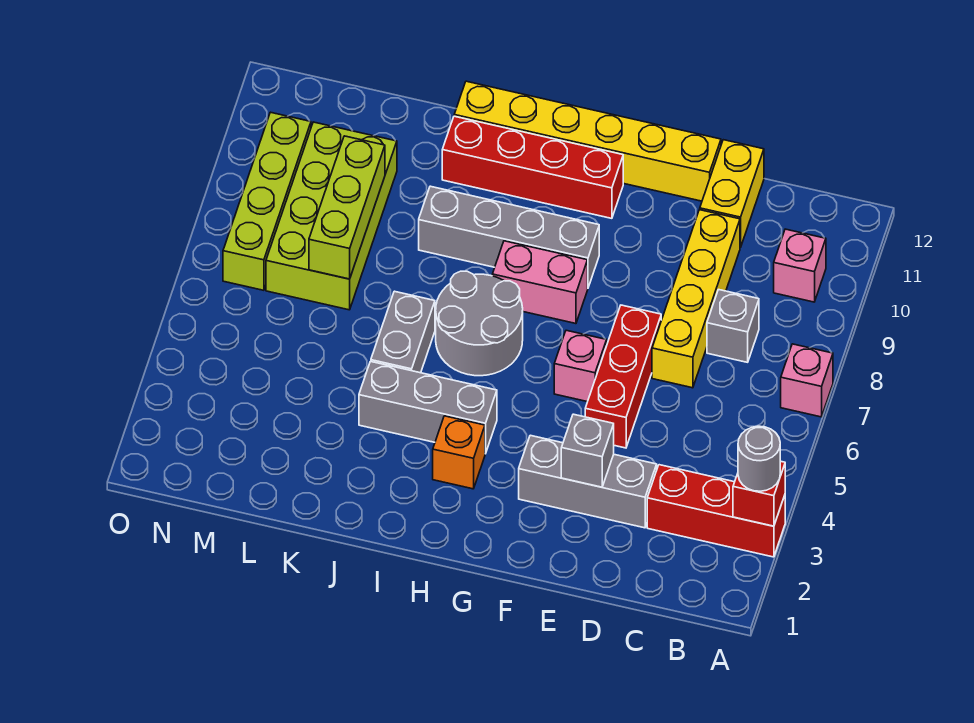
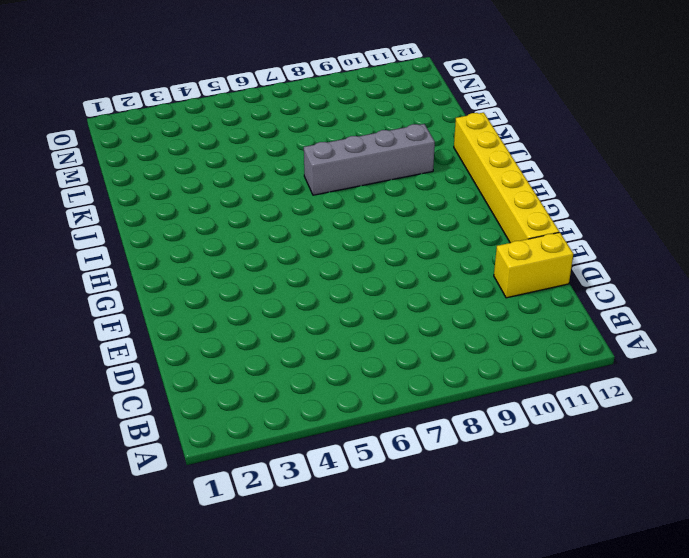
grey brick J7:J10 level 1 -> grey brick G9:J9 level 1
none -> red brick A3:C3 level 1
none -> pink brick A7 level 1
none -> pink brick B10 level 1

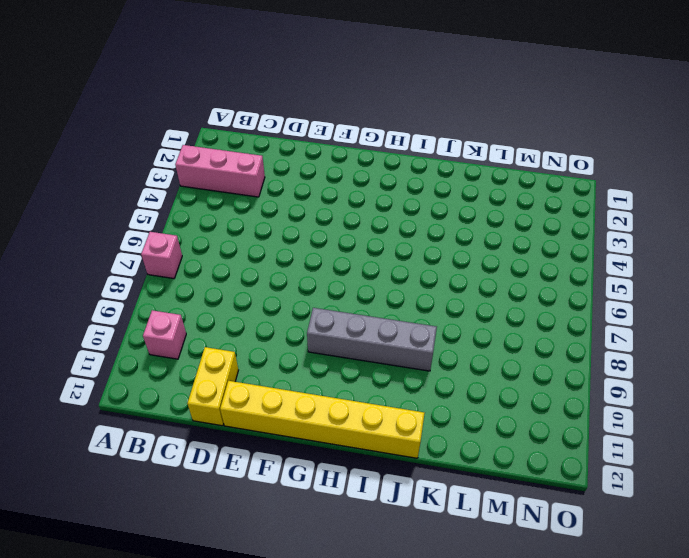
pink brick A3:C3 level 1 -> red brick A3:C3 level 1
none -> grey brick C8 level 1
none -> grey brick D3:F3 level 1
none -> yellow brick D7:D10 level 1

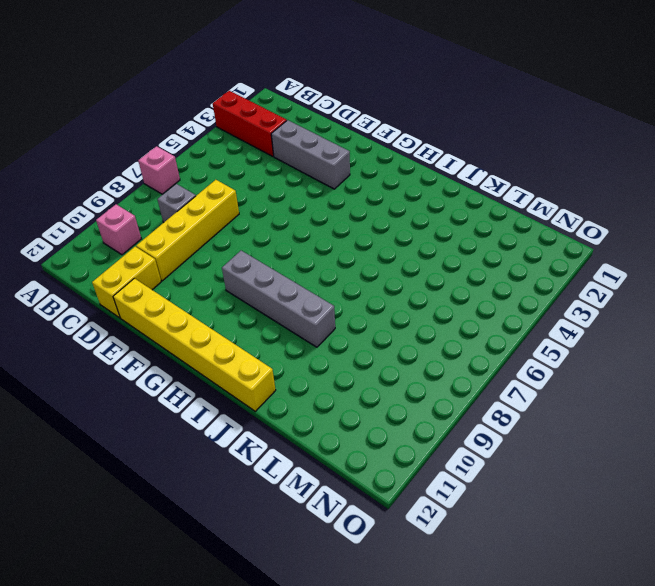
none -> red brick E5:E7 level 1
none -> pink brick F6 level 1
none -> pink brick G8:H8 level 1

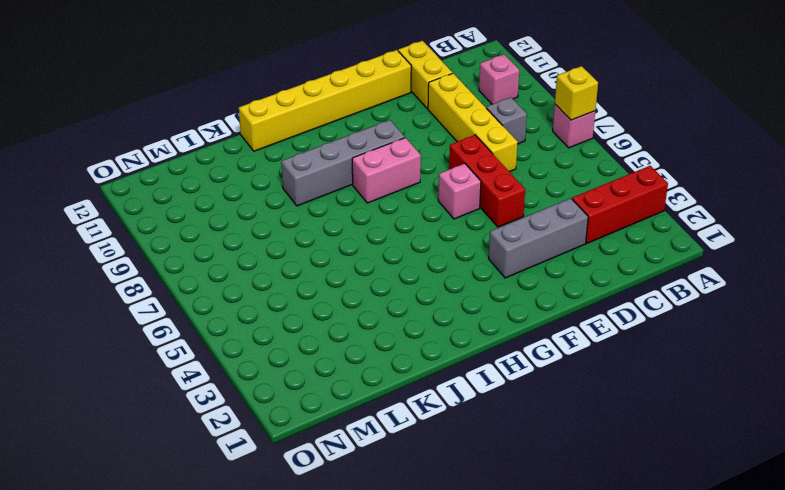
yellow brick A7 level 2 -> none
none -> red brick G11:J11 level 1
none -> orange brick H3 level 1
none -> grey brick H4:J4 level 1

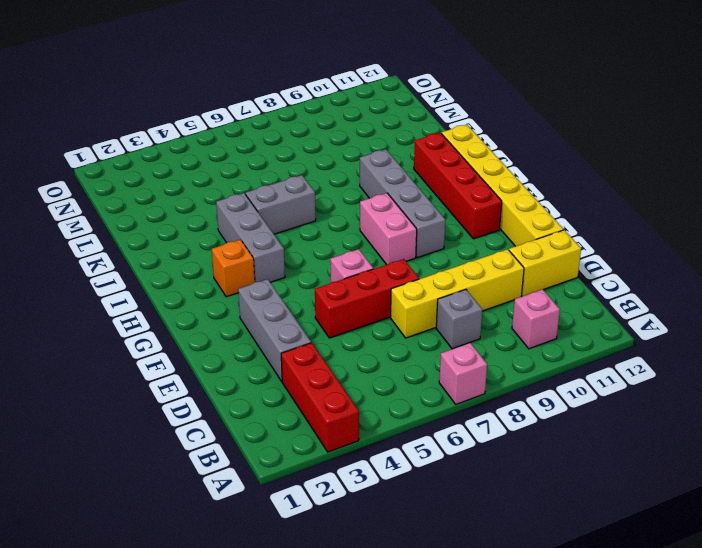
none -> grey round brick H6:I7 level 1
none -> lime brick L7:M10 level 1
none -> lime brick N7:N10 level 1

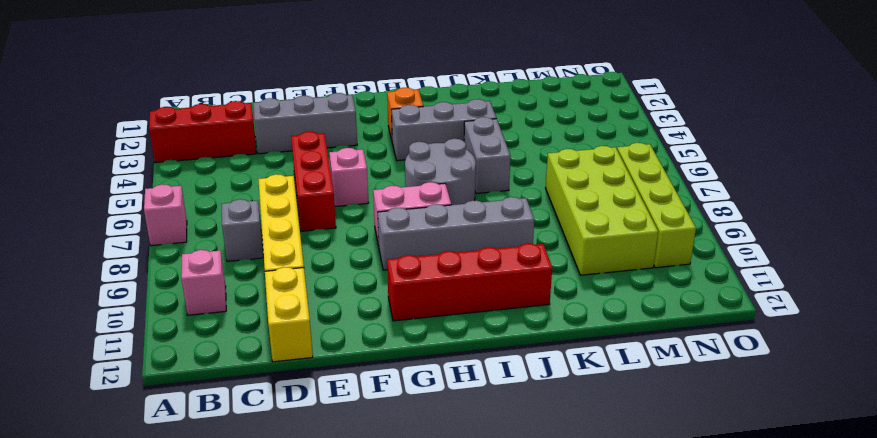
none -> yellow brick E12:J12 level 1
none -> red brick A3 level 2
none -> grey brick E3 level 2

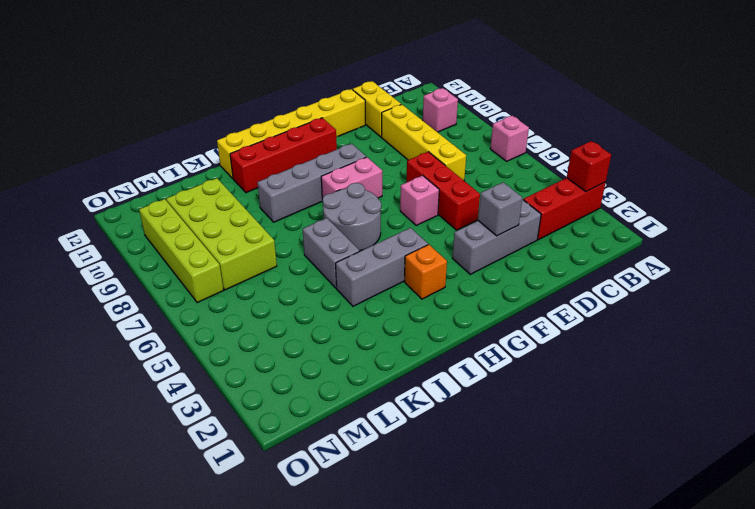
none -> grey brick C8 level 1
none -> lime brick L7:L9 level 2
none -> grey round brick A3 level 3

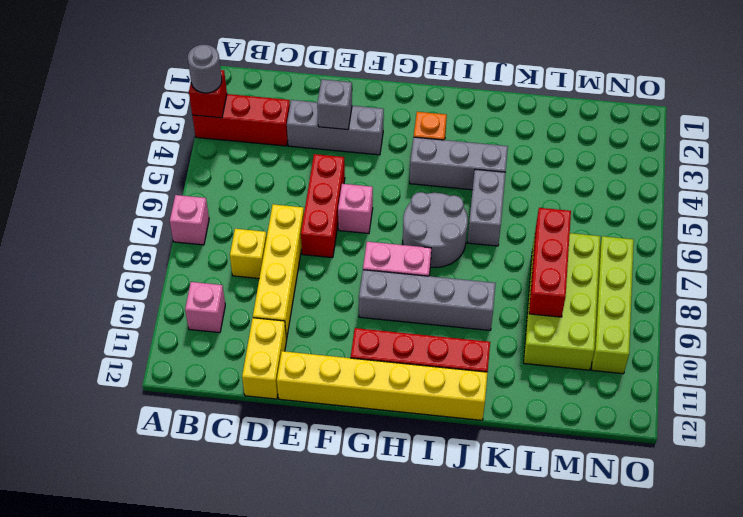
yellow brick C8 level 1 -> grey brick C8 level 1
red brick L7:L9 level 2 -> lime brick L7:L9 level 2

